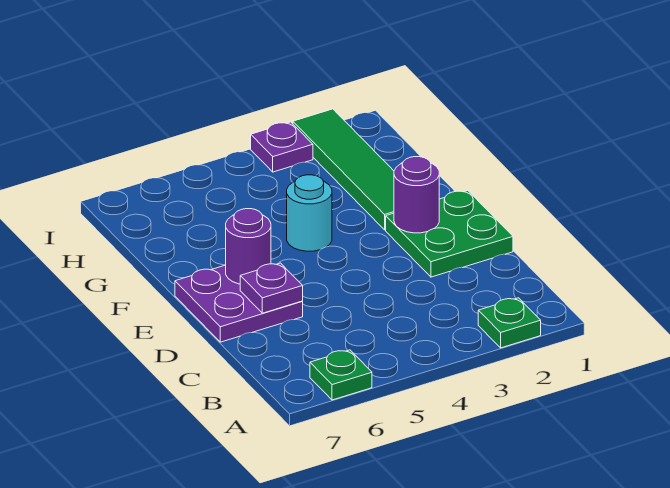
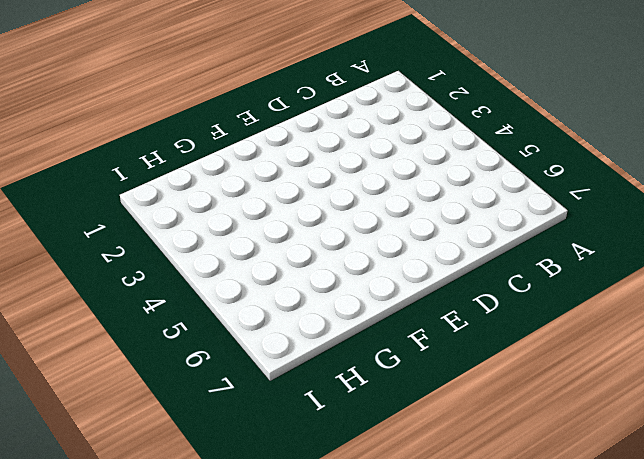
none -> green plate A2 level 1
none -> green plate A6 level 1

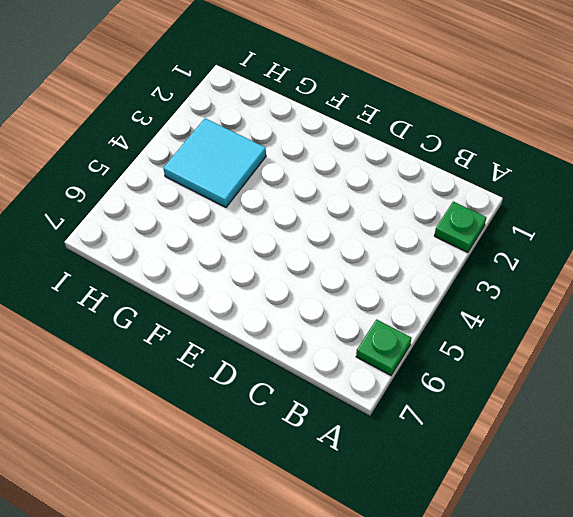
cyan tile G3:H4 level 1 -> none
none -> green plate D1:E2 level 1
none -> purple plate D6:E7 level 1

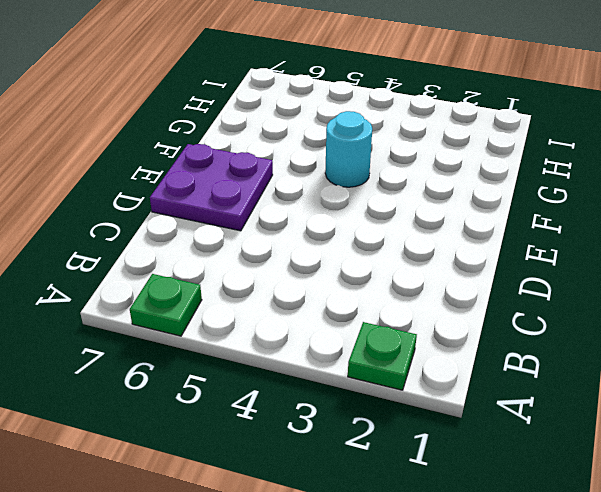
none -> green plate D1:E2 level 1
none -> green tile F2:I2 level 1

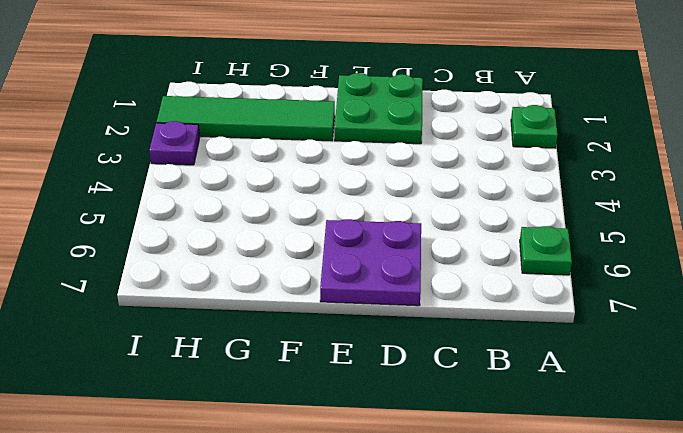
none -> cyan round brick F4 level 1
none -> purple plate D6 level 2

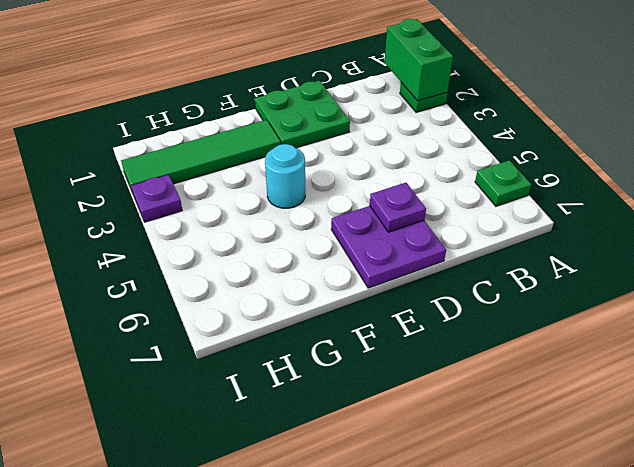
green brick A1:A2 level 2 -> none
none -> purple round brick E2 level 2
none -> purple round brick E6 level 2

